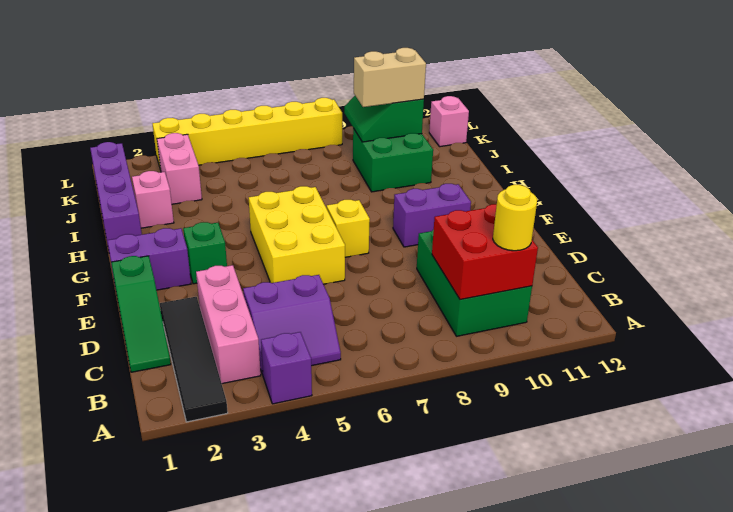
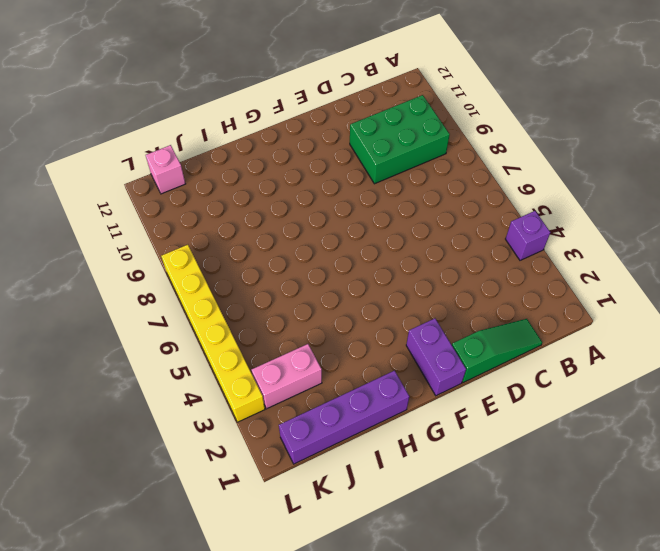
none -> black tile A2:D2 level 1
none -> pink brick B3:D3 level 1
none -> purple slope B4:C5 level 1 top C

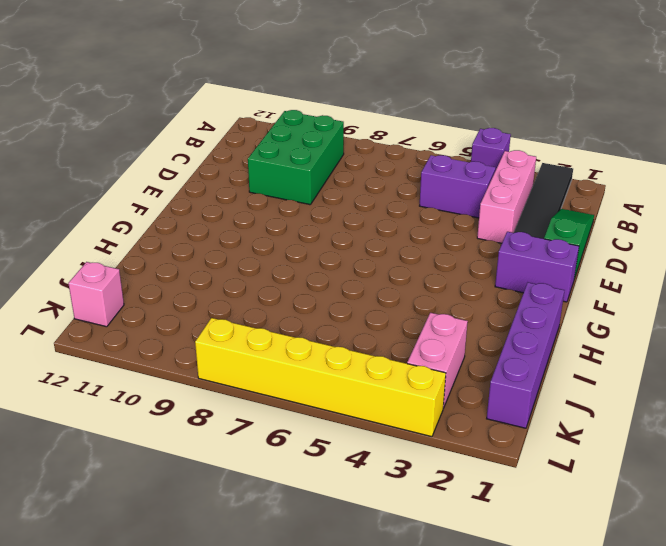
none -> yellow brick E5:G6 level 1
none -> green brick F3 level 1
none -> yellow brick F7 level 1

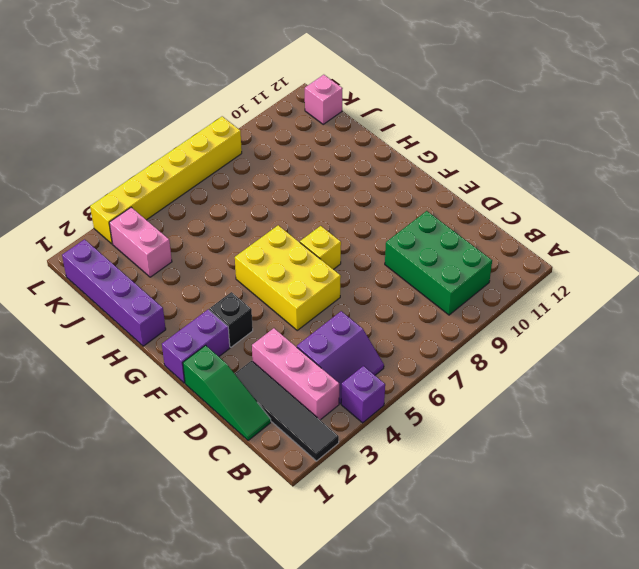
black brick F3 level 1 -> green brick F3 level 1
none -> purple brick F9:F10 level 1
none -> pink brick I2 level 1
none -> green brick I9:J10 level 1

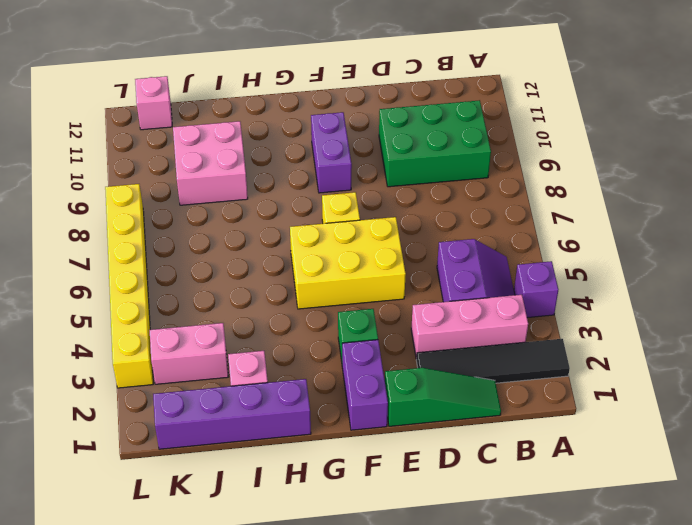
pink brick I9:J10 level 1 -> green brick I9:J10 level 1
none -> red brick B9:C10 level 2
none -> green slope J9:K10 level 2 top 10
none -> yellow round brick B10 level 3

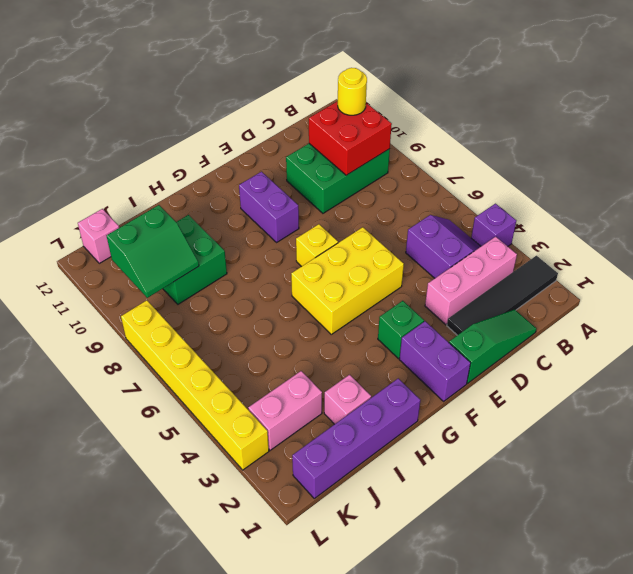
none -> tan brick J9:J10 level 3

